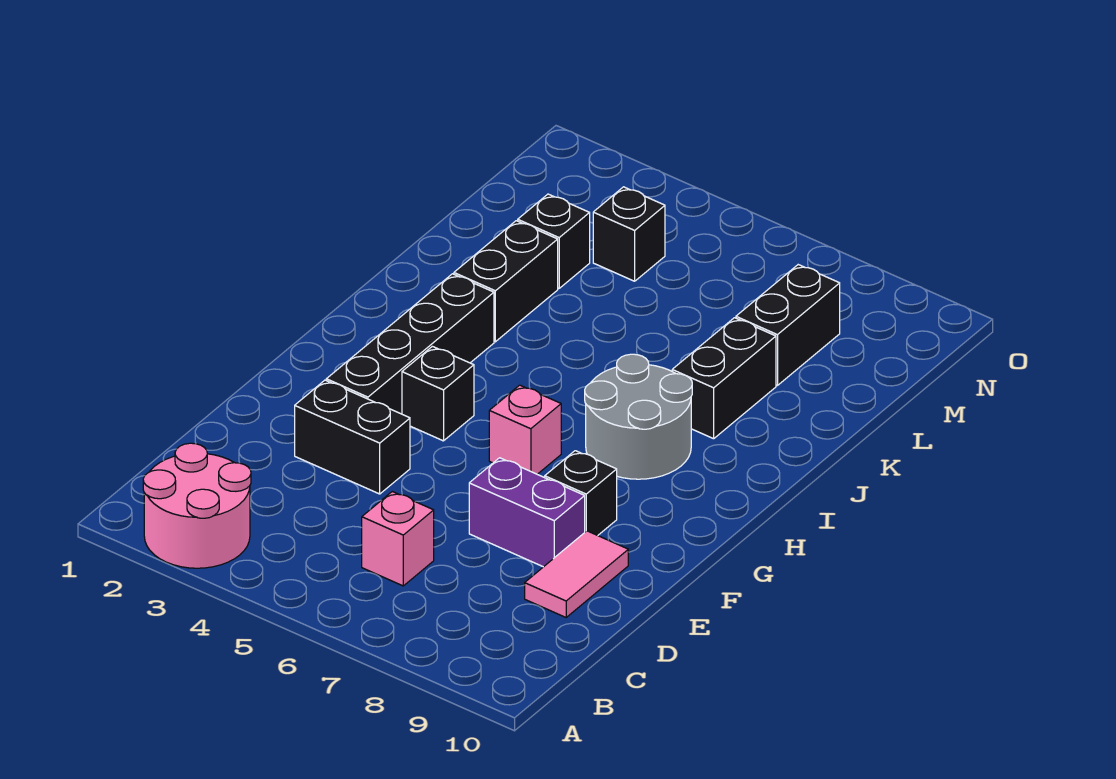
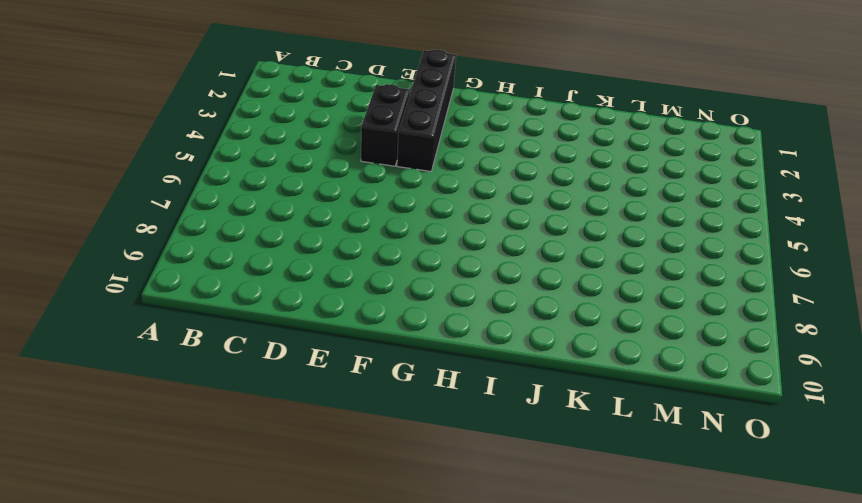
black brick F1:F4 level 1 -> black brick F3:I3 level 1
none -> pink round brick A2:B3 level 1
none -> pink brick C6 level 1
none -> pink tile D9:E9 level 1

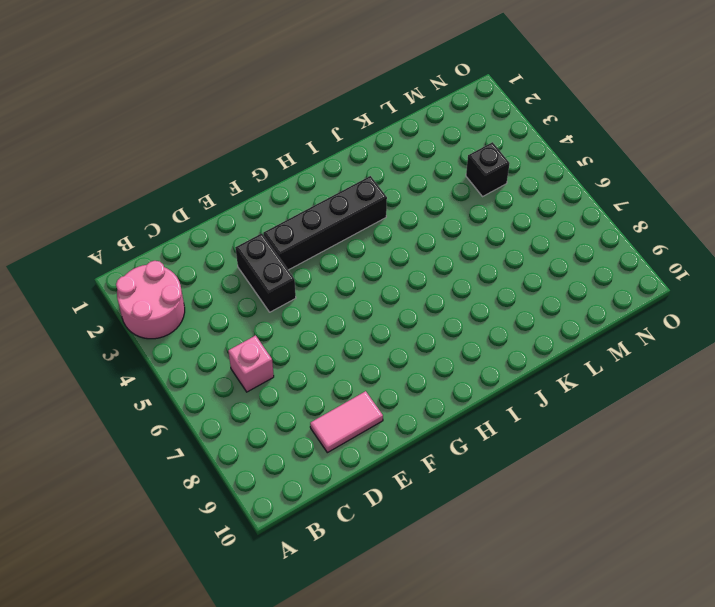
none -> purple brick E7:E8 level 1
none -> black brick F8 level 1
none -> black brick G4 level 1

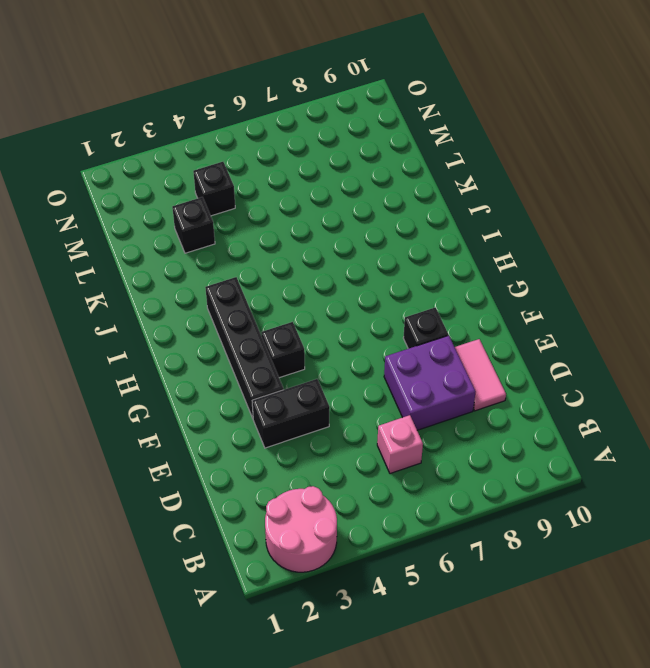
purple brick D7:E8 level 1 -> purple brick E7:E8 level 1
none -> pink brick G6 level 1
none -> grey round brick H7:I8 level 1
none -> black brick J3:K3 level 1

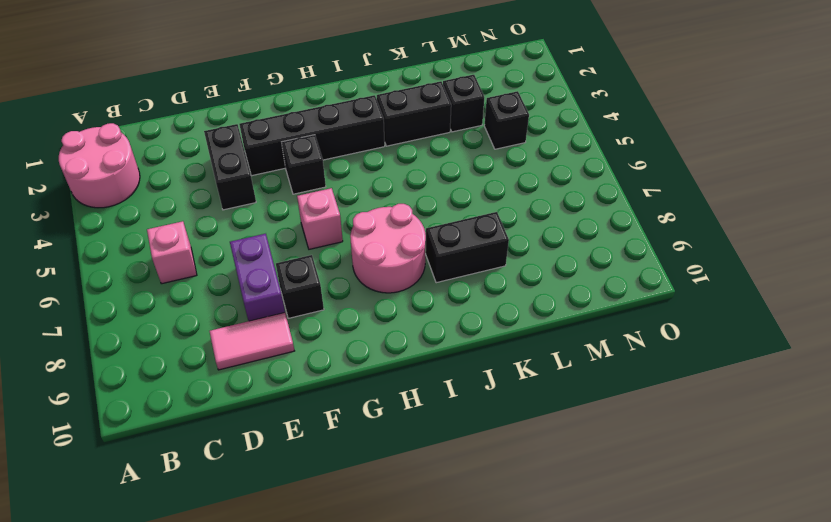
pink round brick H7:I8 level 1 -> grey round brick H7:I8 level 1
none -> black brick L8:M8 level 1

